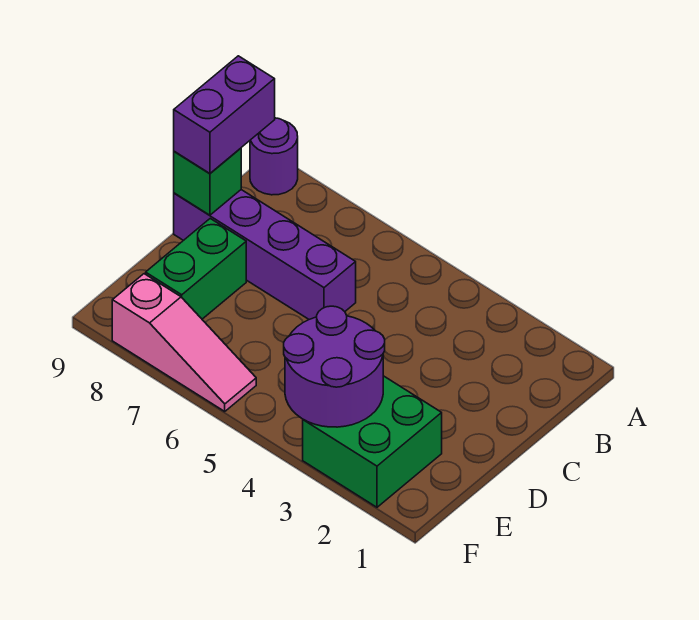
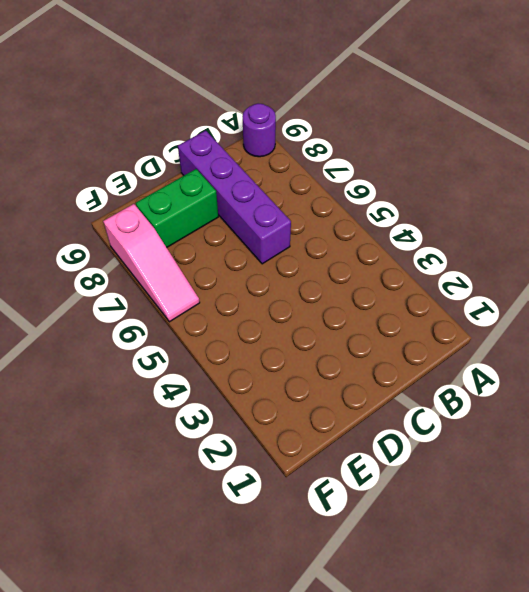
none -> green brick E2:F3 level 1
none -> green brick C9 level 2

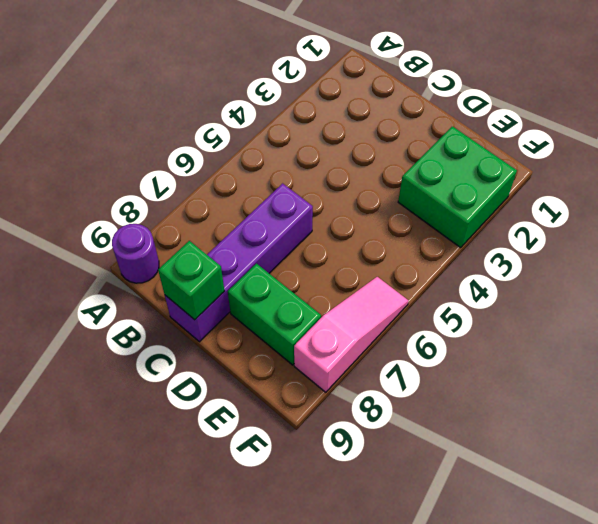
none -> purple round brick E3:F4 level 2
none -> purple brick B9:C9 level 3

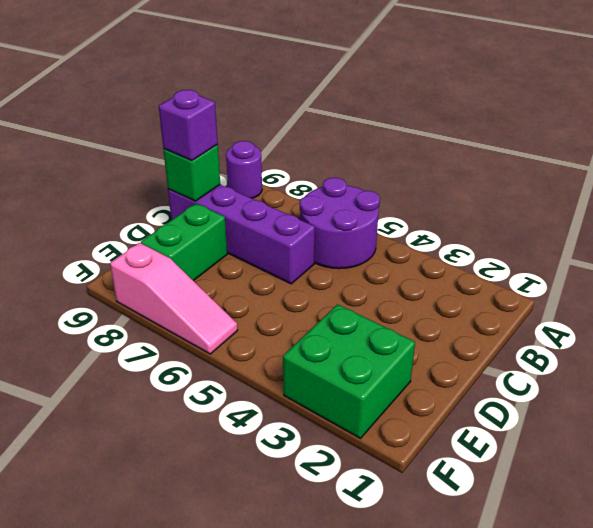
purple round brick A5:B6 level 1 -> purple round brick E3:F4 level 2
purple brick C9 level 3 -> purple brick B9:C9 level 3

